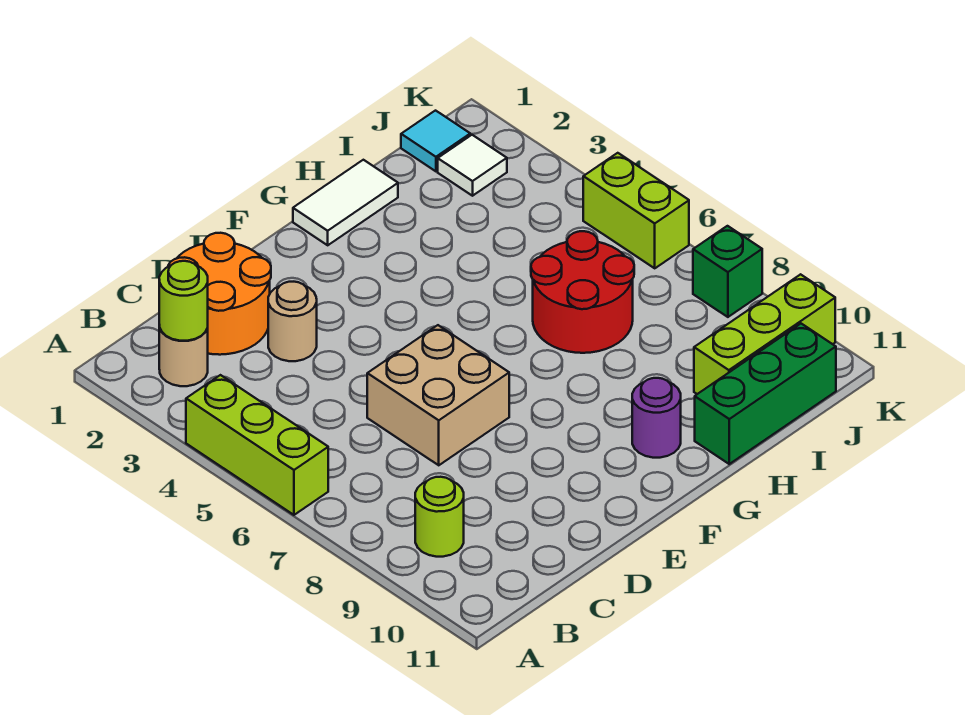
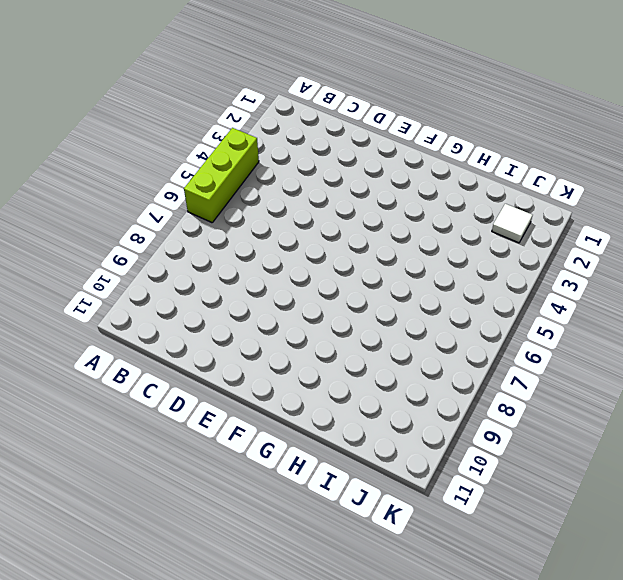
none -> tan round brick B2 level 1
none -> lime round brick B9 level 1
none -> orange round brick C1:D2 level 1

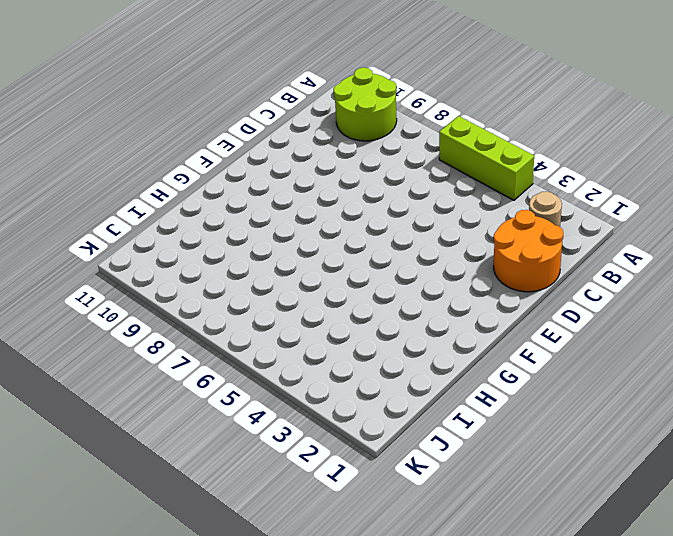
lime round brick A9:B10 level 1 -> lime round brick B9 level 1
none -> tan round brick D3 level 1
none -> tan brick D6:E7 level 1
none -> white tile G1:H1 level 1

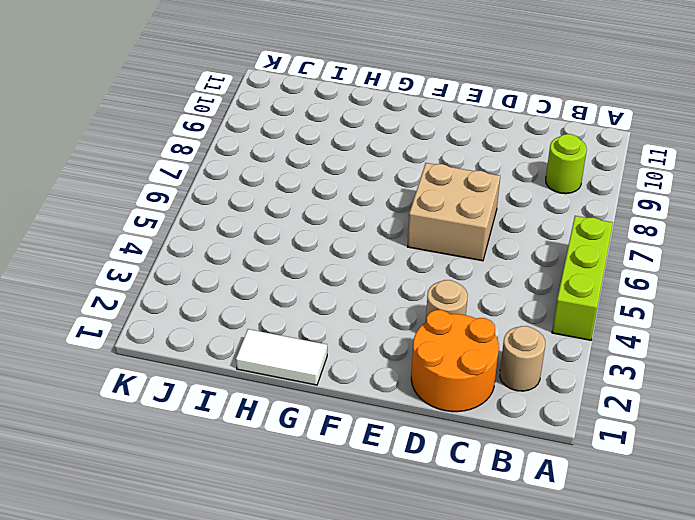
none -> purple round brick G10 level 1
none -> red round brick H6:I7 level 1
none -> green brick H11:J11 level 1

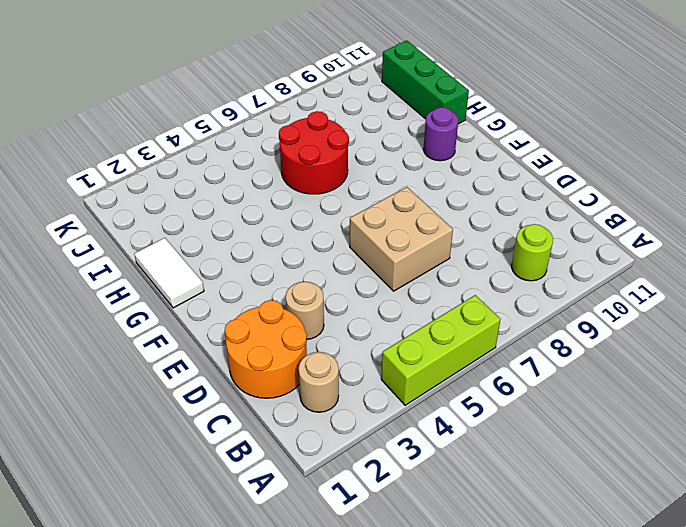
none -> lime brick I10:K10 level 1
none -> cyan tile J1 level 1
none -> white tile J2 level 1

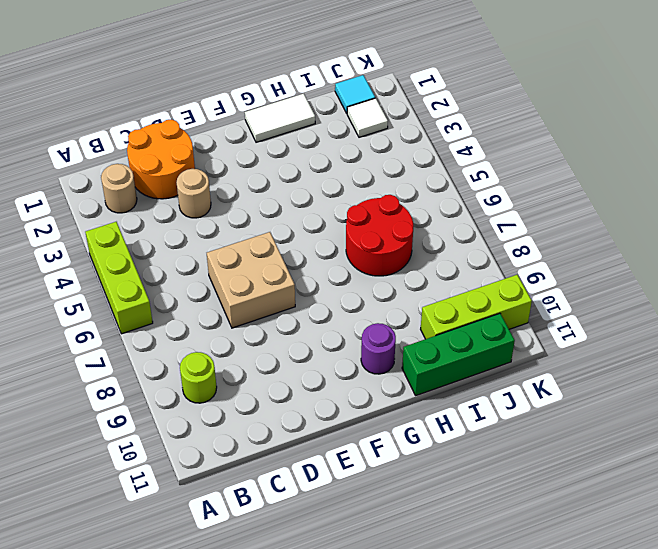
none -> lime brick K5:K6 level 1
none -> green brick K8 level 1
none -> lime round brick B2 level 2

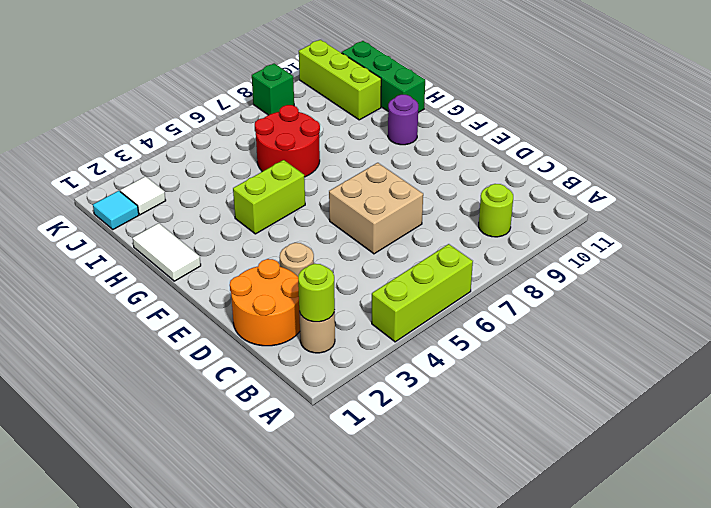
lime brick G4:G5 level 1 -> lime brick K5:K6 level 1

